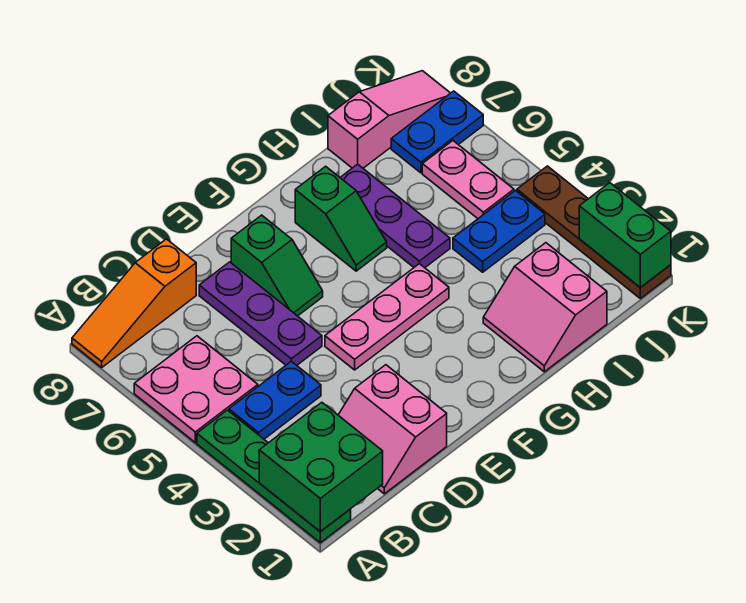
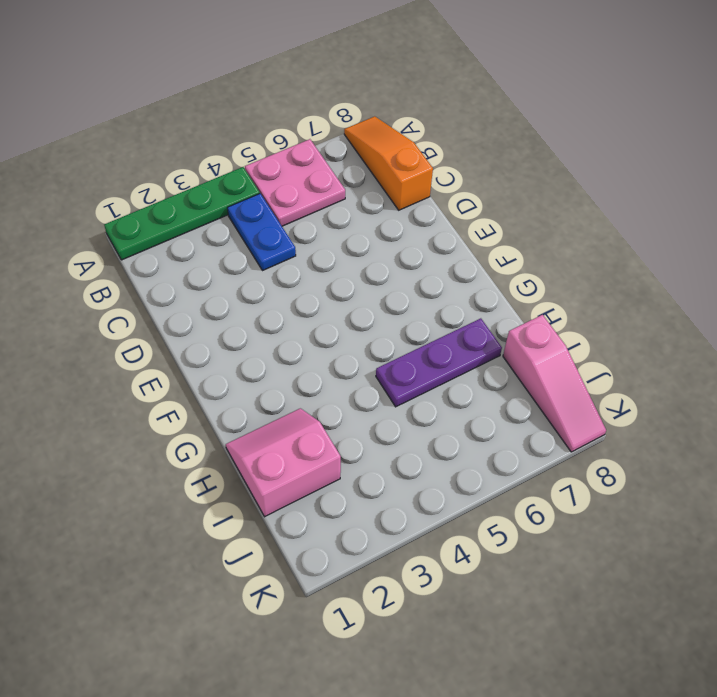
none -> pink slope C1:D2 level 1 top D
none -> purple plate D5:D7 level 1
none -> pink plate E4:G4 level 1

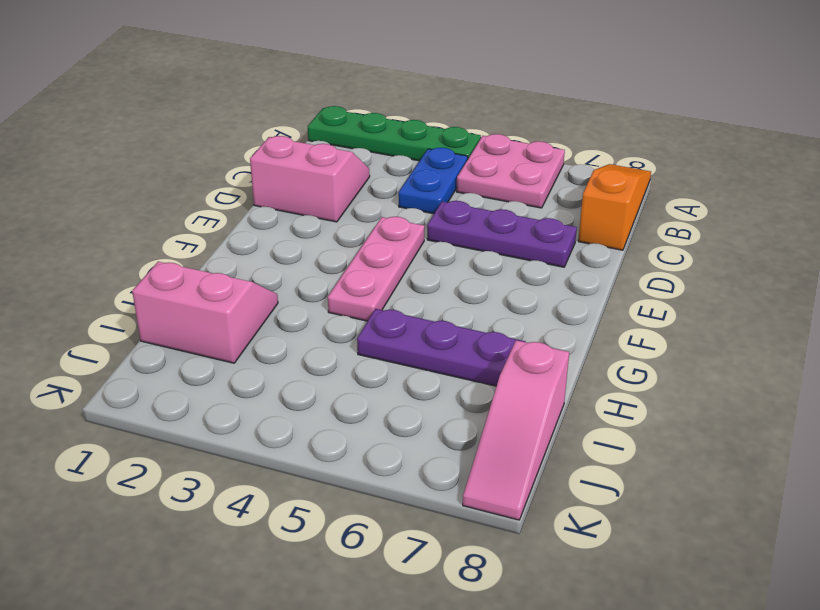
none -> green slope E6:E7 level 1 top 7
none -> green slope G6:G7 level 1 top 7
none -> blue plate I4:J4 level 1

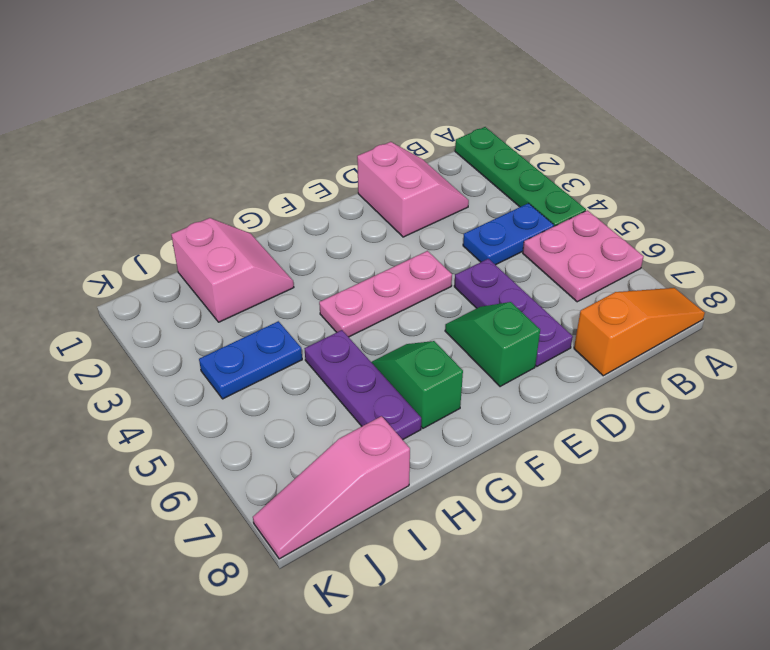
none -> pink plate J5:J6 level 1
none -> blue plate J7:K7 level 1
none -> brown plate K1:K4 level 1

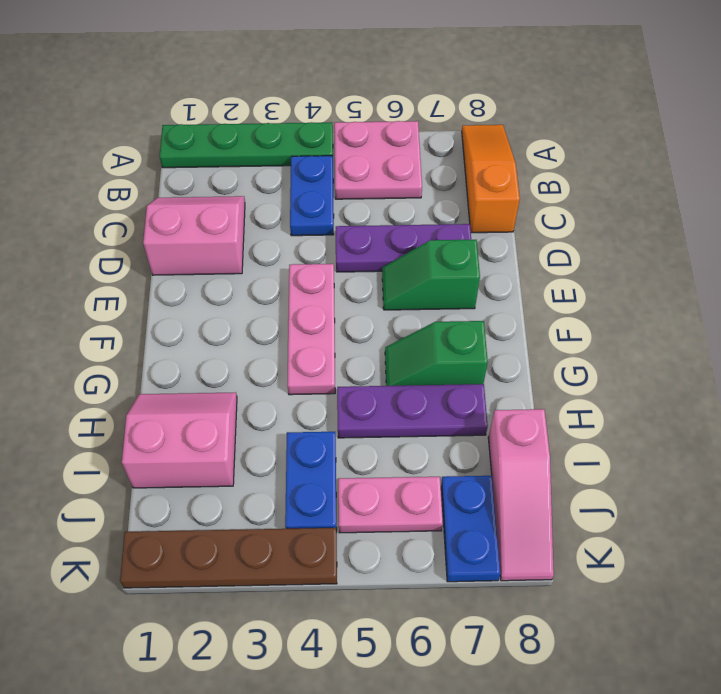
none -> green brick A1:B2 level 2
none -> green brick K1:K2 level 2

